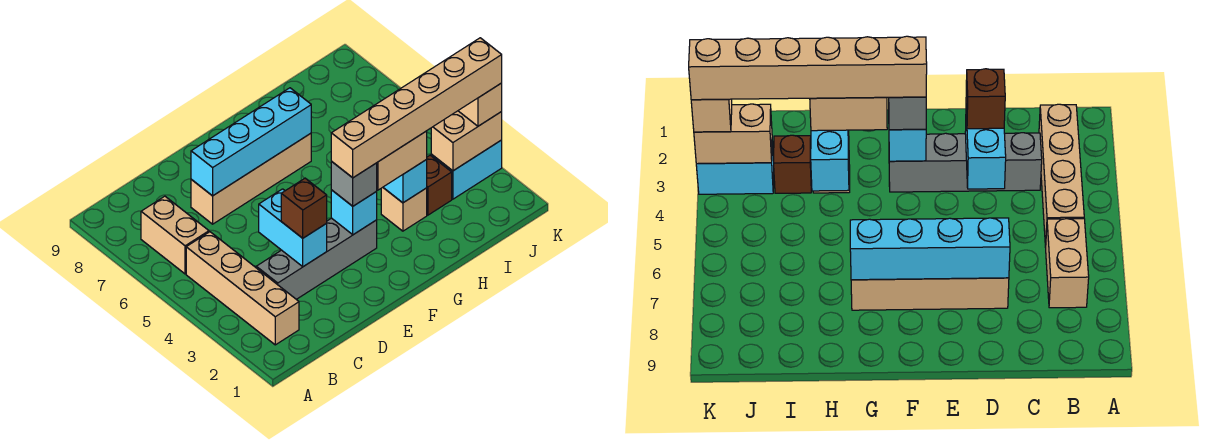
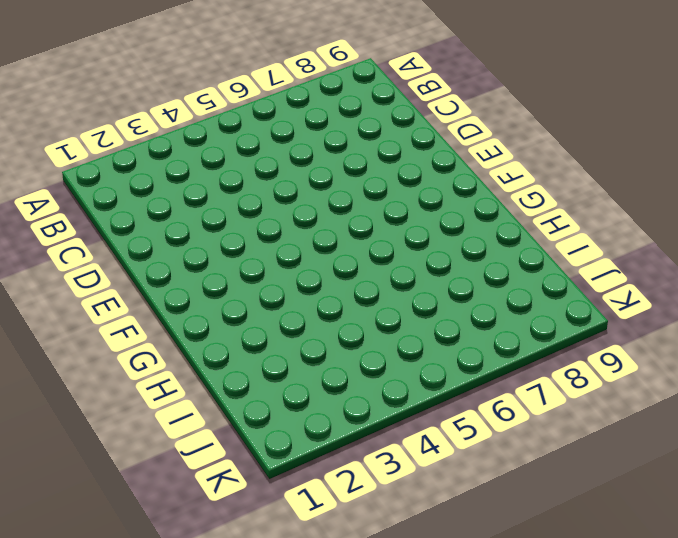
none -> tan brick B2:B5 level 1
none -> tan brick B6:B7 level 1
none -> grey brick C3:F3 level 1

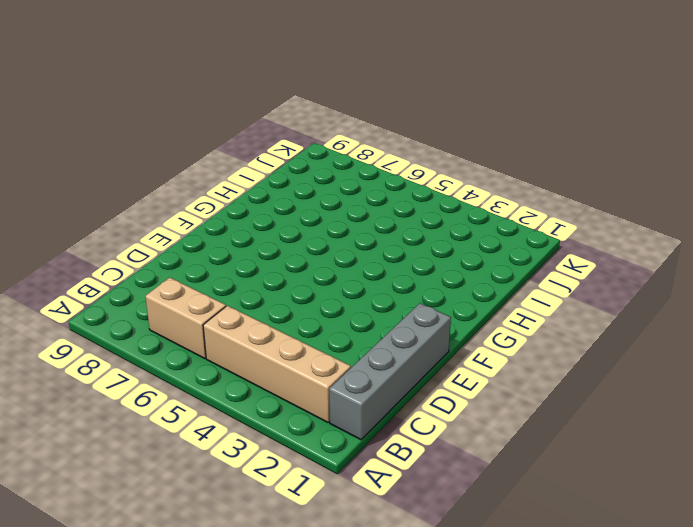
grey brick B1:E1 level 1 -> grey brick C3:F3 level 1
none -> tan brick D7:G7 level 1
none -> tan brick H3 level 1
none -> brown brick I3 level 1

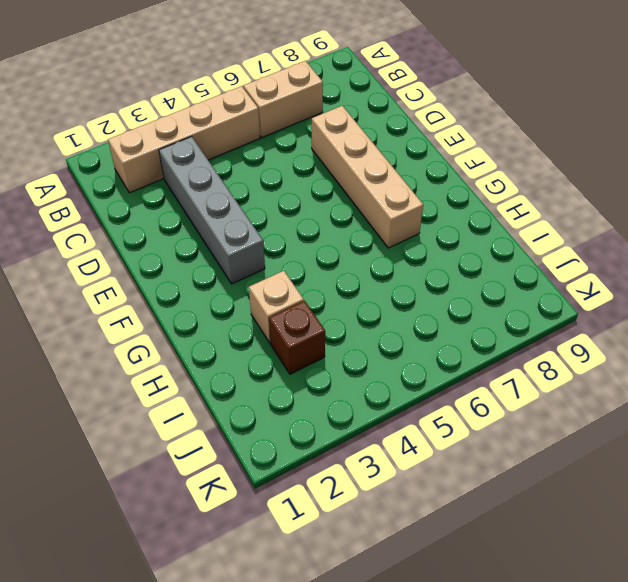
none -> cyan brick J3:K3 level 1
none -> cyan brick D3:D4 level 2
none -> cyan brick D7:G7 level 2

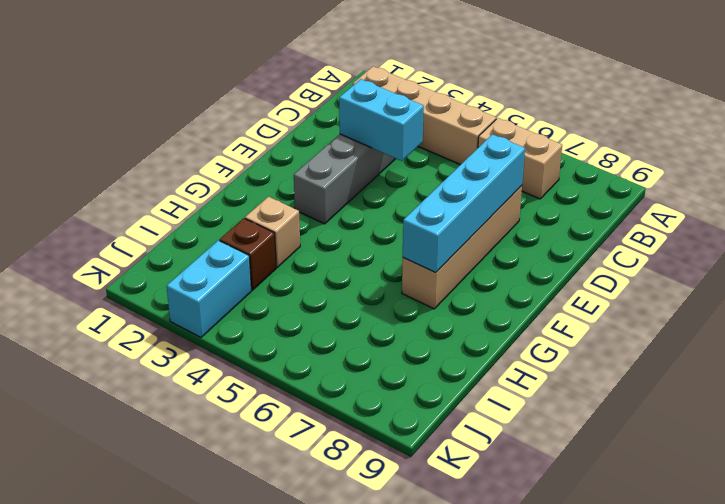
none -> cyan brick F3 level 2
none -> cyan brick H3:H4 level 2
none -> tan brick J3:K3 level 2

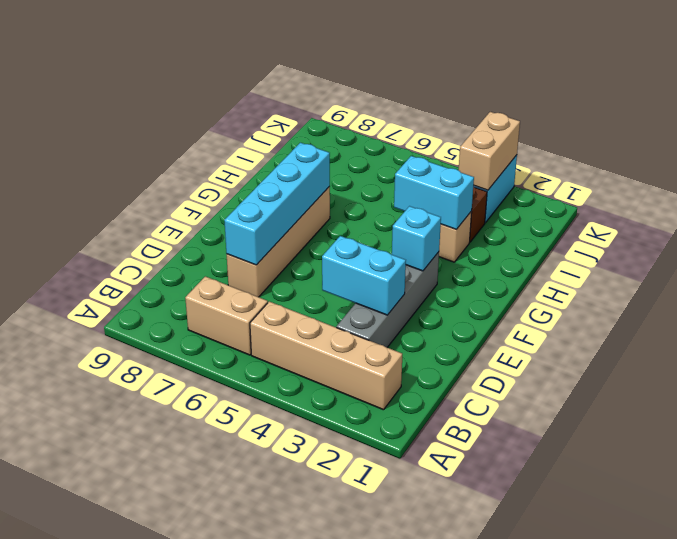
none -> brown brick D3 level 3
none -> grey brick F3 level 3
none -> tan brick G3:H3 level 3

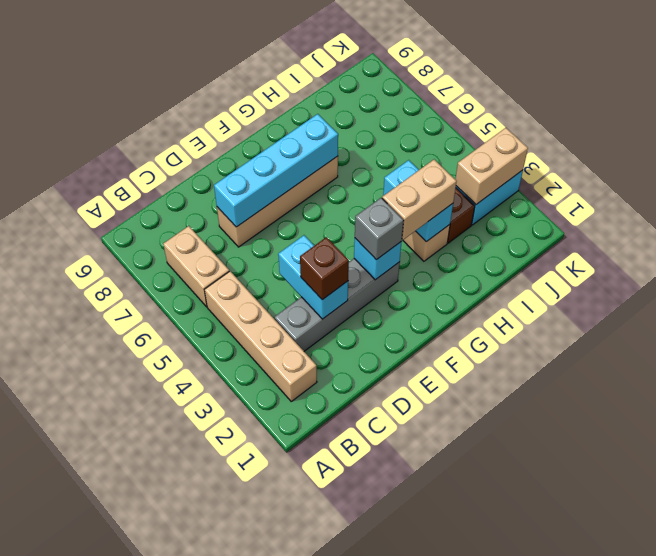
none -> tan brick K3 level 3
none -> tan brick F3:K3 level 4

